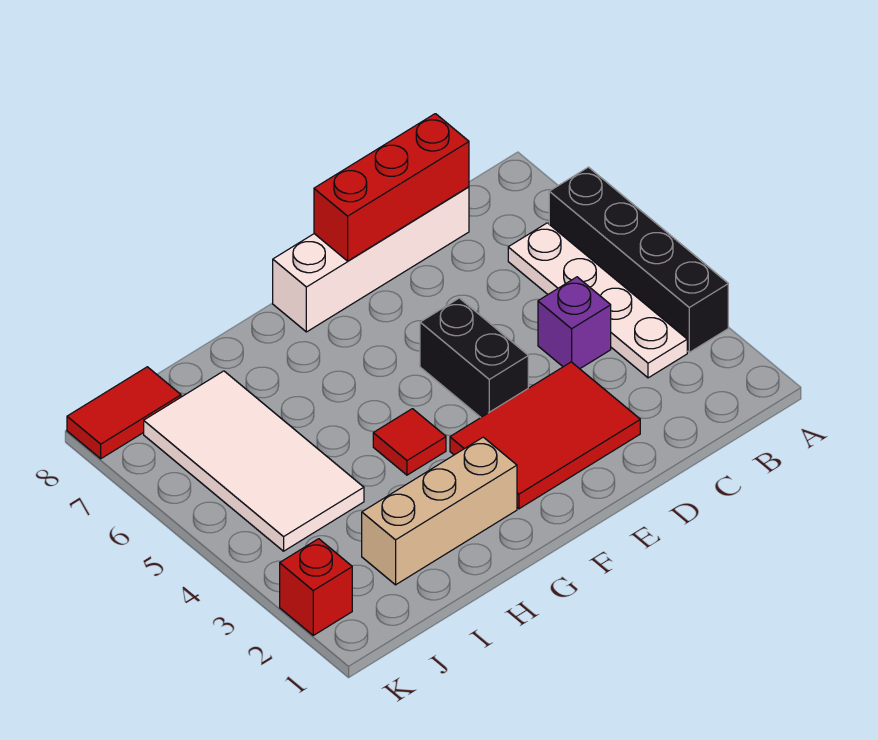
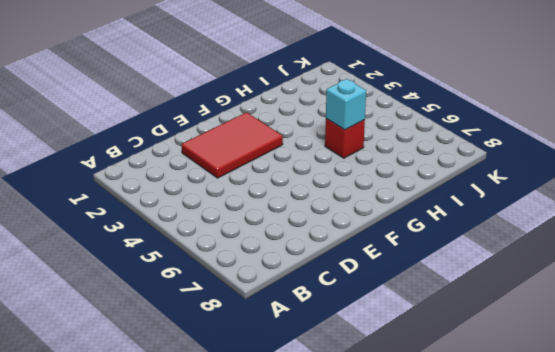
red brick H5 level 1 -> red brick K2 level 1
cyan brick H5 level 2 -> none
none -> black brick A3:A6 level 1
none -> white plate B3:B6 level 1
none -> purple brick C4 level 1

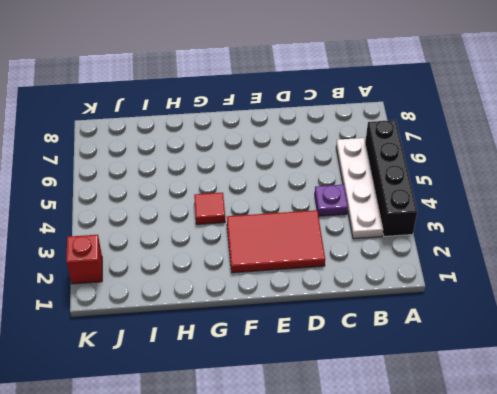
purple plate C4 level 1 -> purple brick C4 level 1
none -> white brick C8:F8 level 1
none -> black brick E4:E5 level 1
none -> tan brick G2:I2 level 1

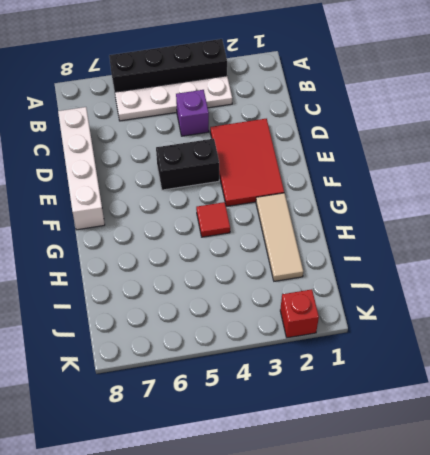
tan tile G2:I2 level 1 -> tan brick G2:I2 level 1
none -> white tile I4:J7 level 1
none -> red tile J8:K8 level 1
none -> red brick C8:E8 level 2

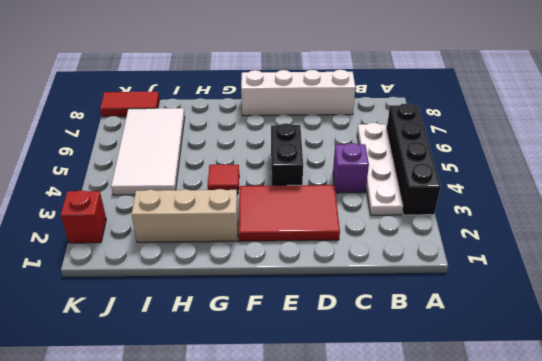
none -> red brick C8:E8 level 2

